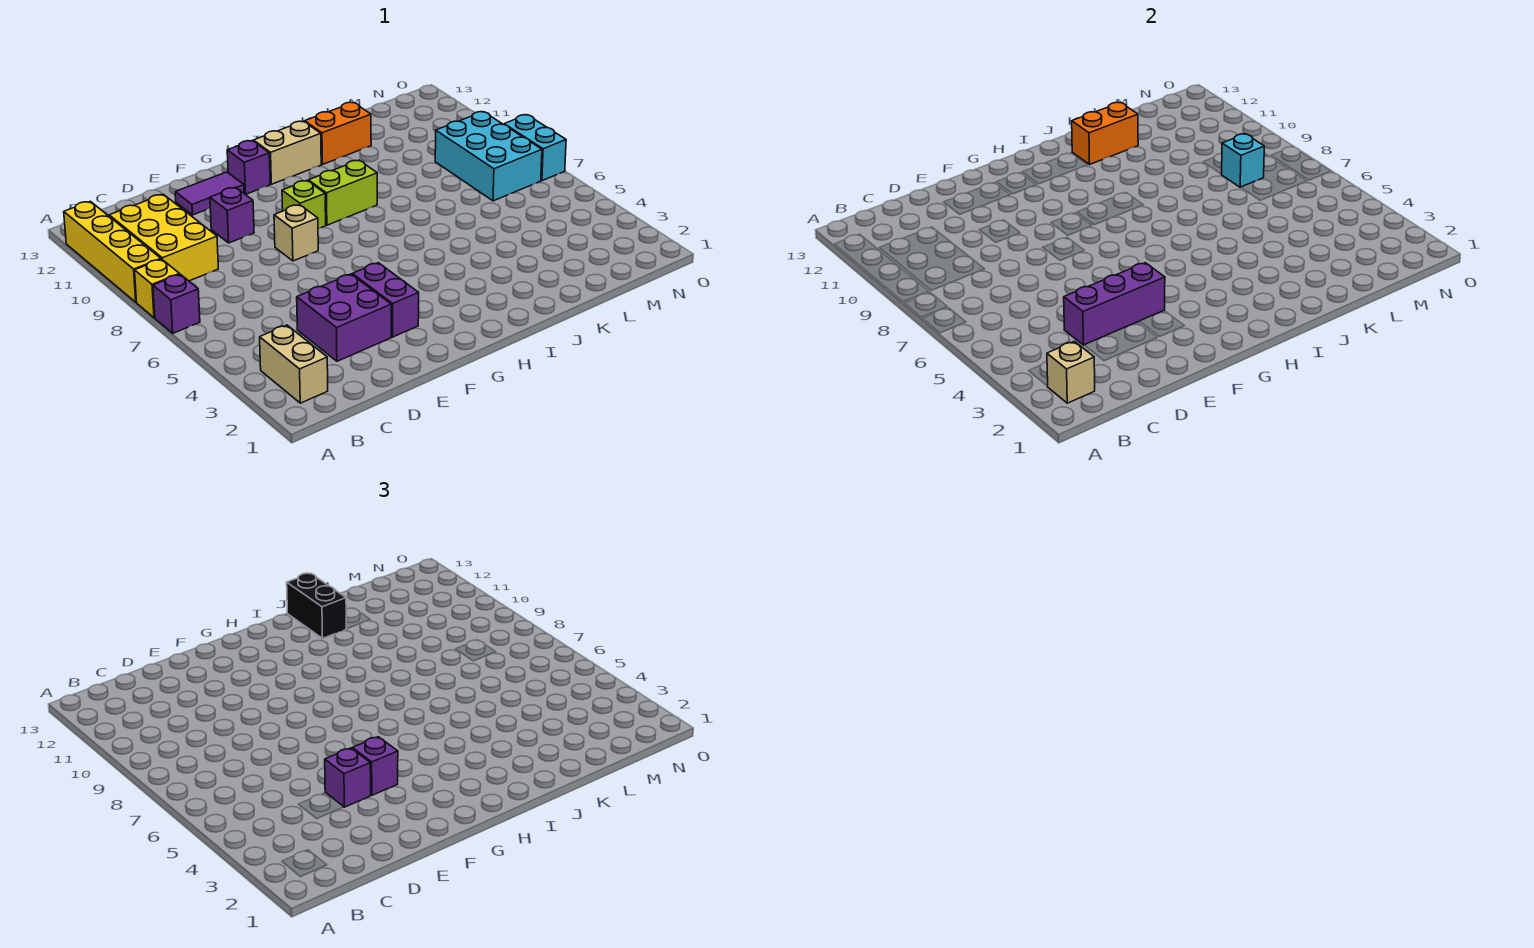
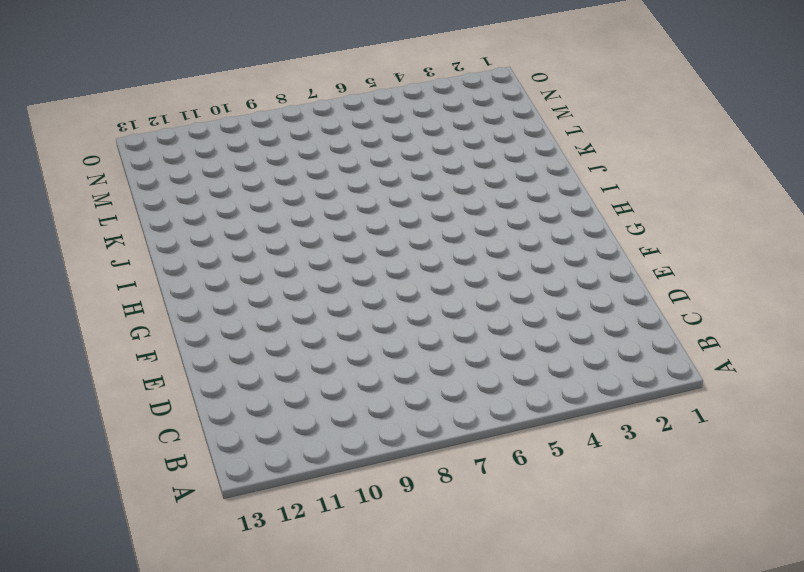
none -> purple brick A7 level 1
none -> yellow brick A8 level 1
none -> yellow brick A9:A12 level 1

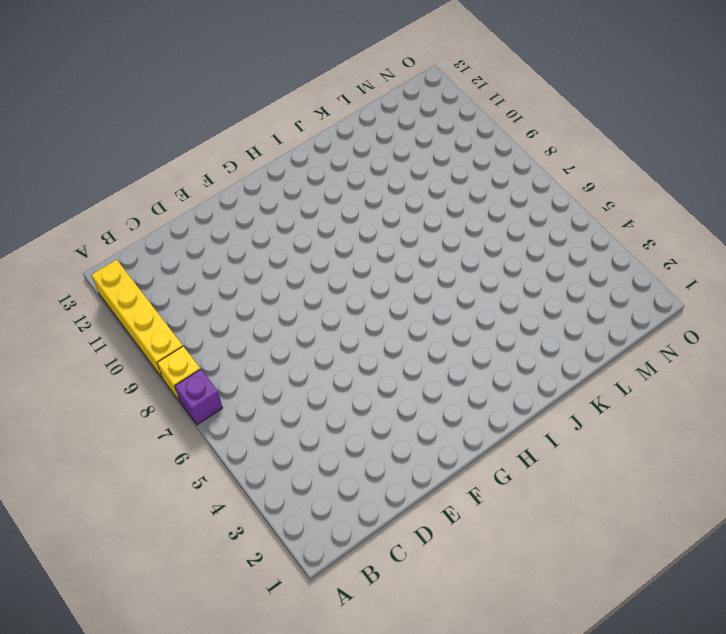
none -> tan brick B2:B3 level 1
none -> yellow brick B9:C11 level 1
none -> purple brick D3:E4 level 1

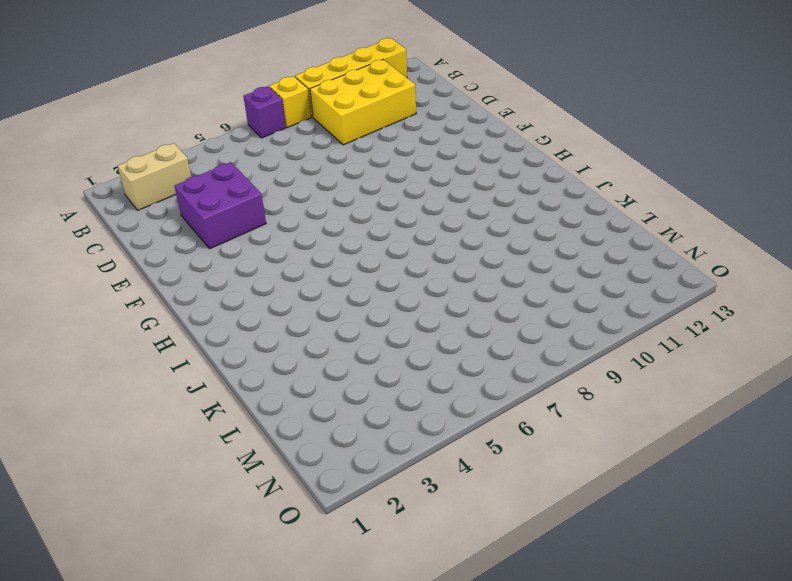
none -> purple brick E10 level 1
none -> purple tile E12:F12 level 1
none -> purple brick F3:F4 level 1

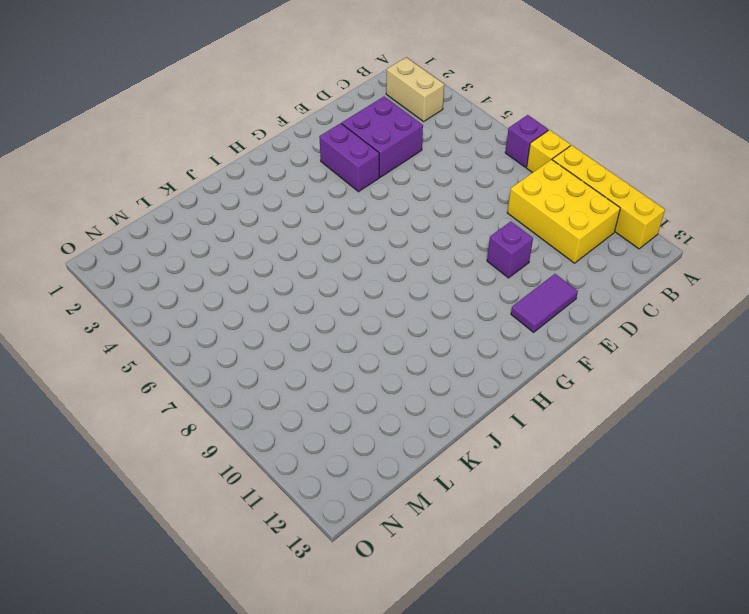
none -> tan brick F8 level 1
none -> lime brick G9 level 1
none -> purple brick G12 level 1

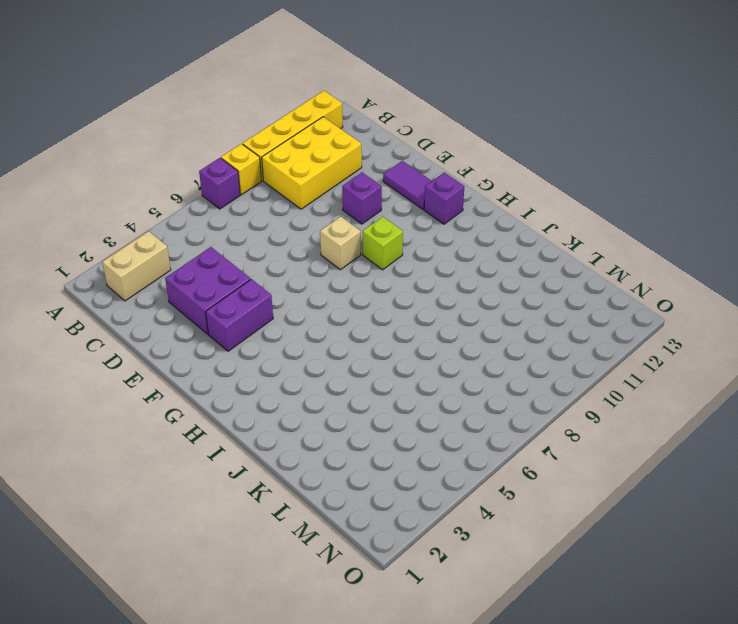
none -> lime brick H9:I9 level 1
none -> tan brick H12:I12 level 1
none -> orange brick J12:K12 level 1

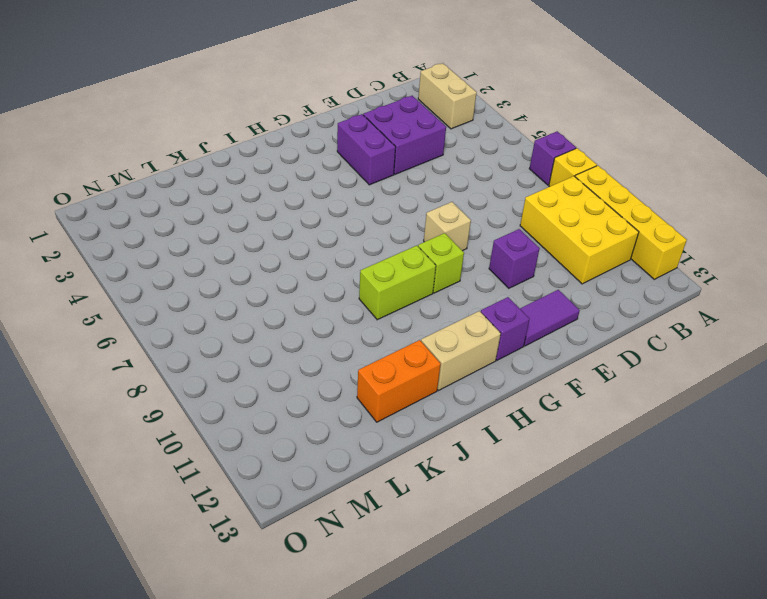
none -> cyan brick M7:N9 level 1
none -> cyan brick O7:O8 level 1
none -> tan brick B2 level 2

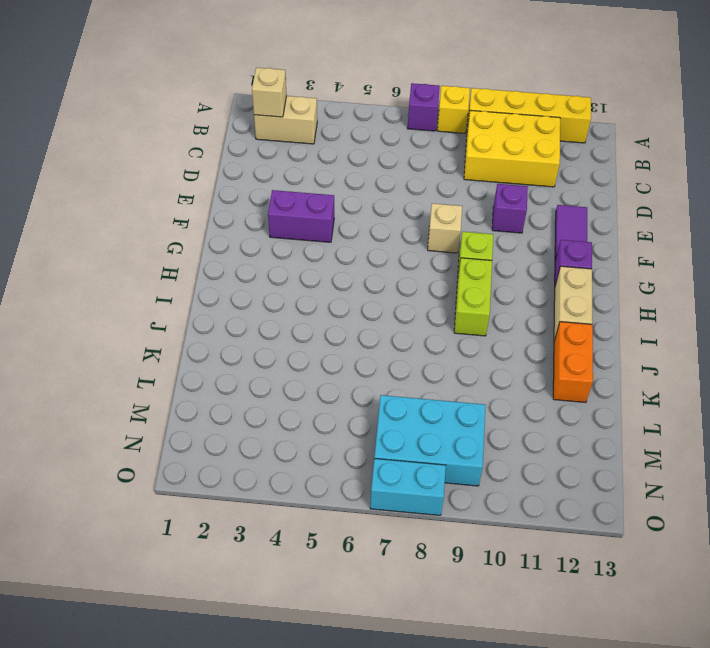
none -> purple brick D3:E4 level 1
none -> purple brick D4:F4 level 2
none -> orange brick J12:K12 level 2

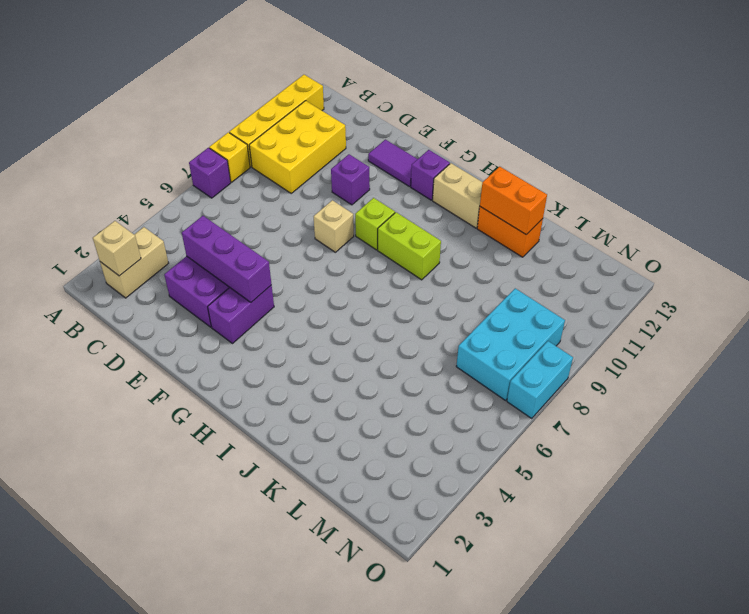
none -> cyan brick M8 level 2
none -> purple brick E4 level 3
none -> purple brick F4 level 3

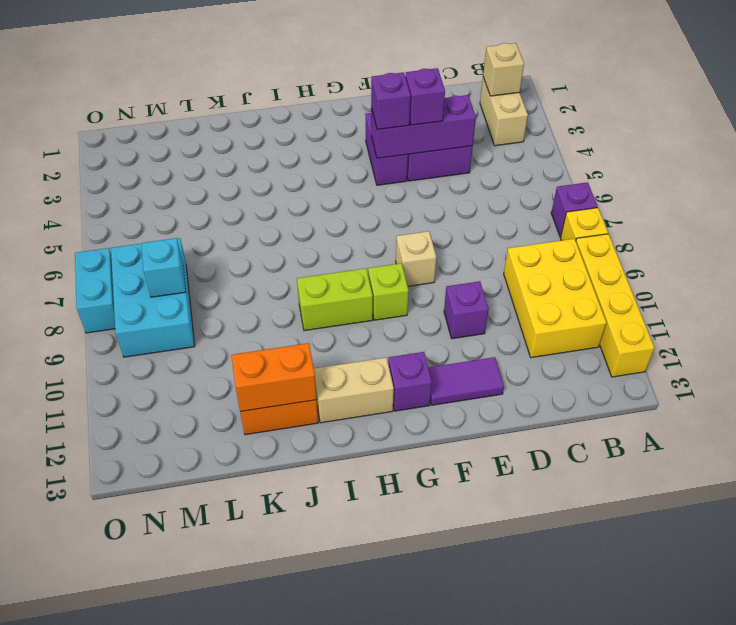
none -> black brick J12:J13 level 3

